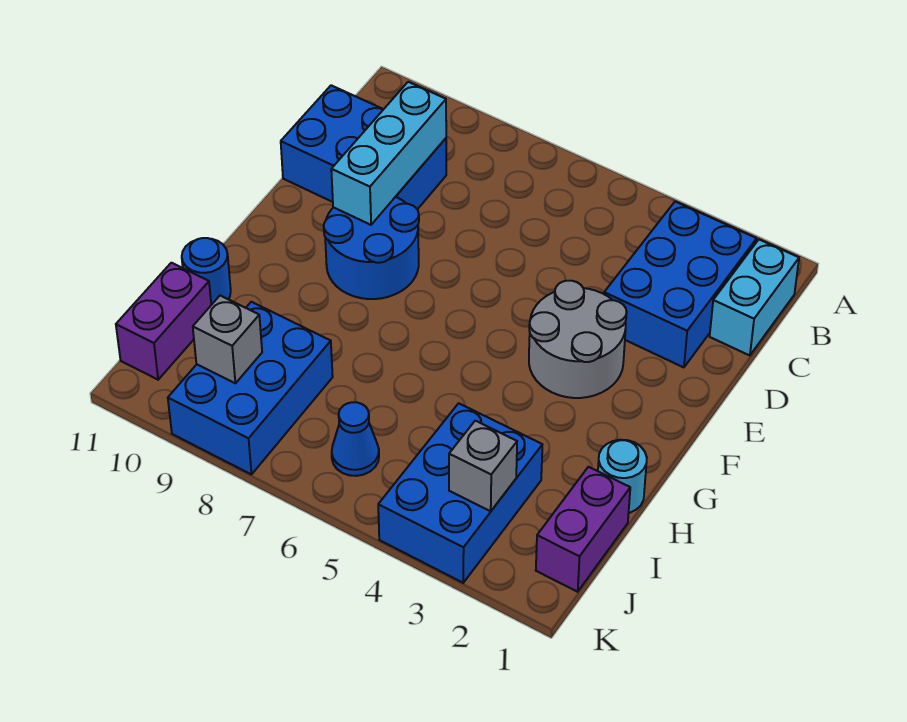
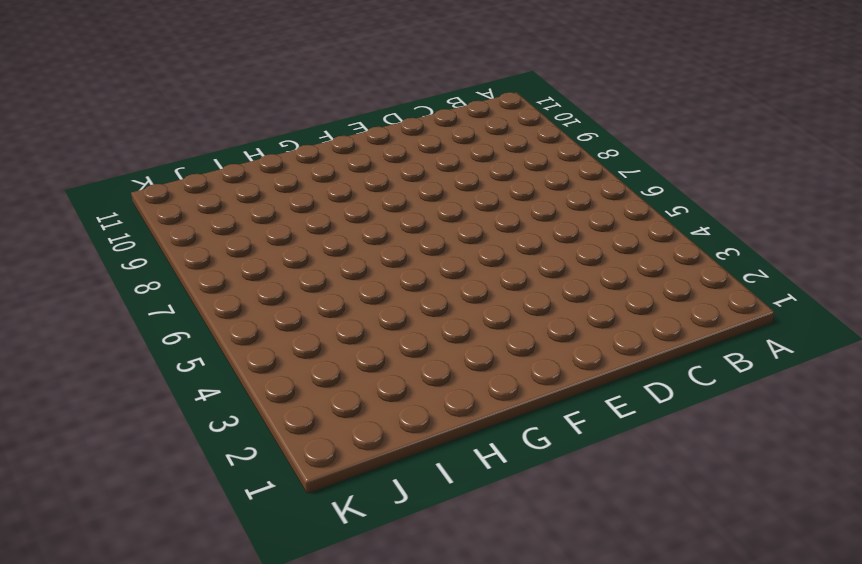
none -> cyan brick B1:C1 level 1
none -> blue brick B2:D3 level 1
none -> blue brick C9:D11 level 1

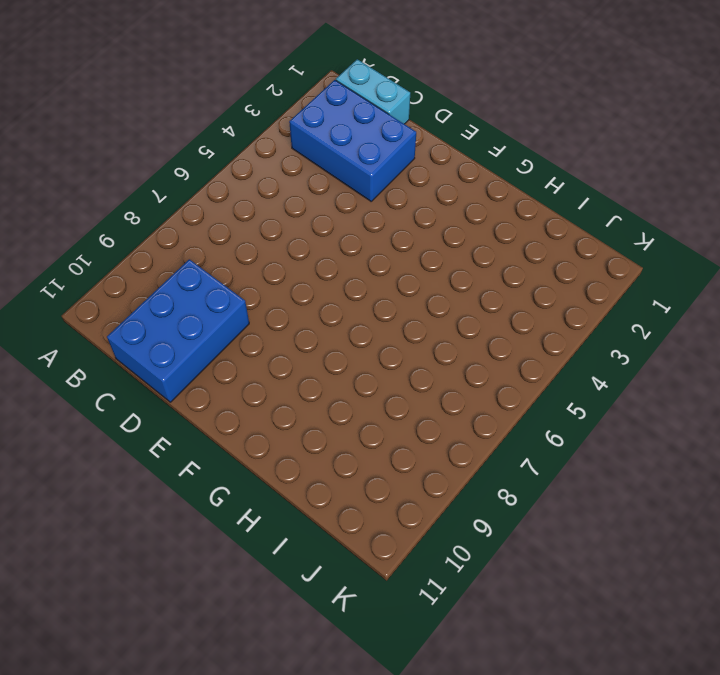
none -> grey round brick E3:F4 level 1
none -> blue round brick E8:F9 level 1
none -> cyan round brick H1 level 1

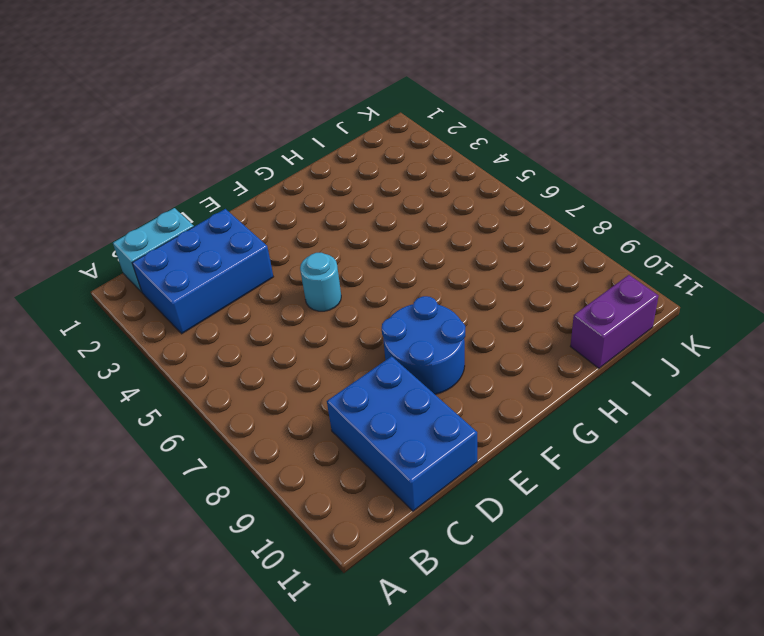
cyan round brick E5 level 1 -> cyan round brick H1 level 1
none -> grey round brick E3:F4 level 1
none -> blue round brick H11 level 1
none -> purple brick I1:J1 level 1

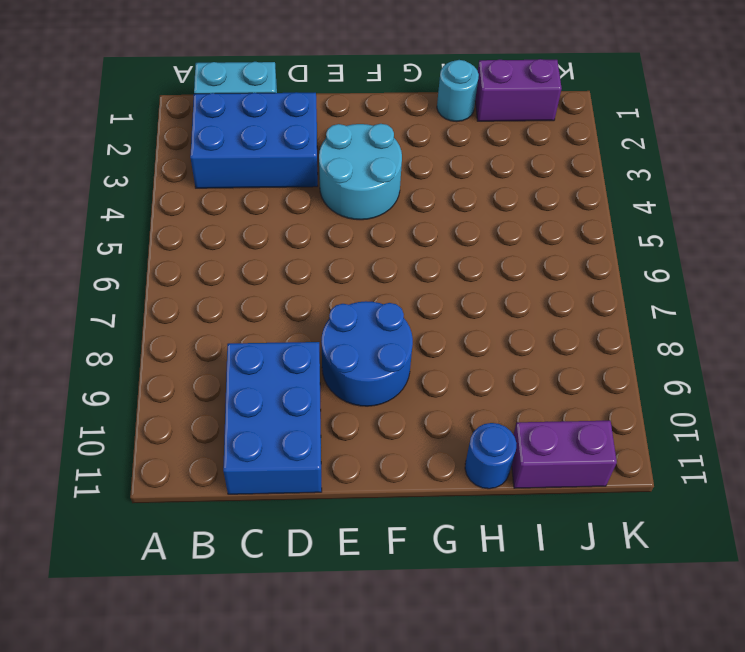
cyan round brick E3:F4 level 1 -> grey round brick E3:F4 level 1
none -> blue brick I3:K4 level 1
none -> blue brick I8:K9 level 1
none -> blue cone J6 level 1

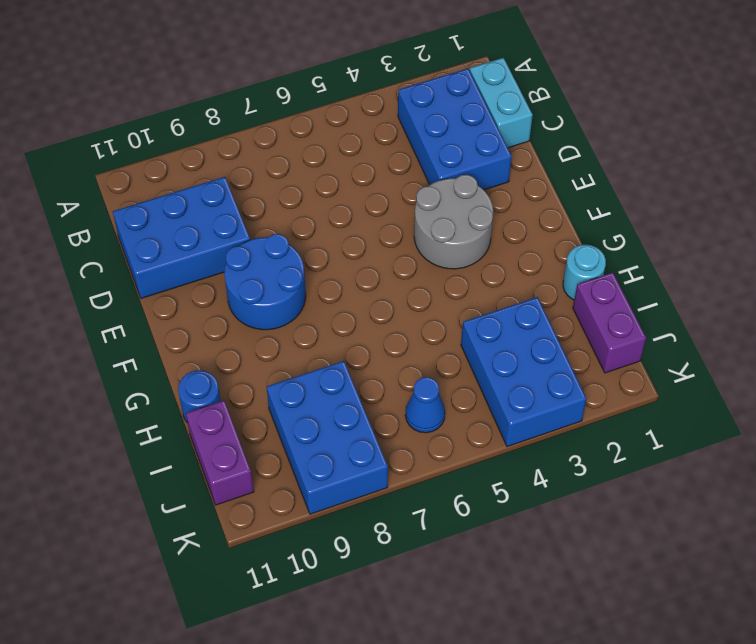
none -> cyan brick C9:E9 level 2
none -> grey brick J3 level 2
none -> grey brick J9 level 2

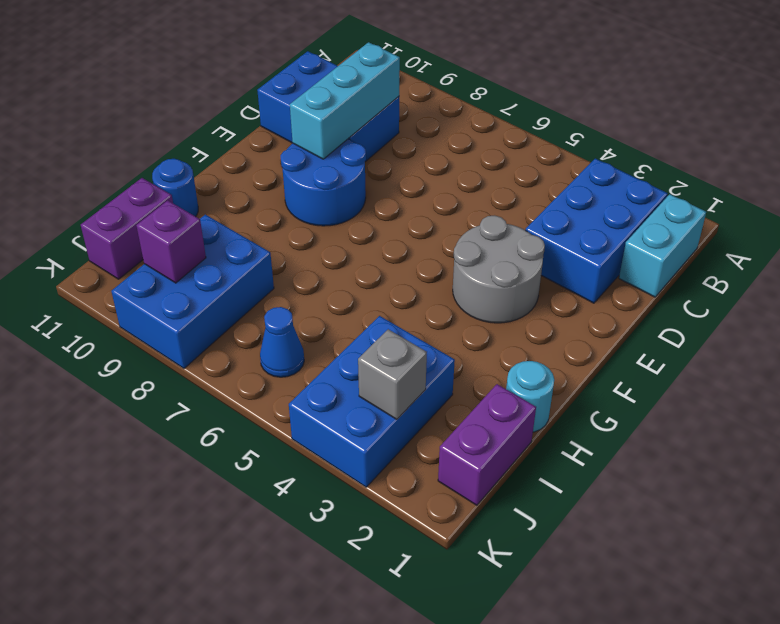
purple brick J9 level 2 -> grey brick J9 level 2

